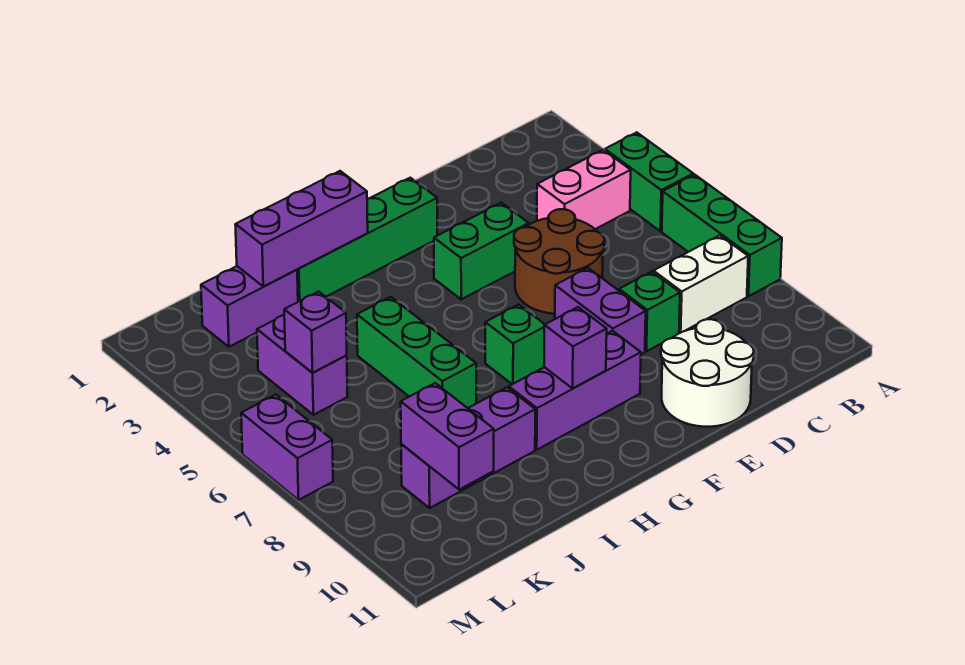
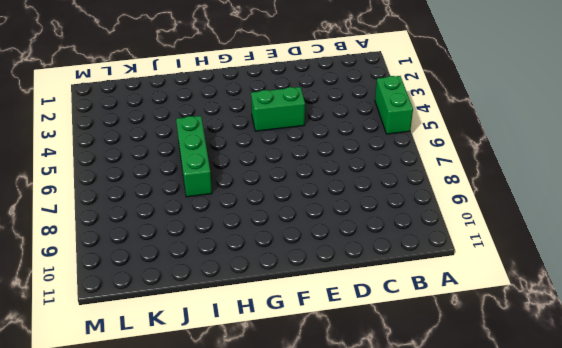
none -> green brick A6:A8 level 1
none -> pink brick B4:C4 level 1
none -> white brick B8:C8 level 1

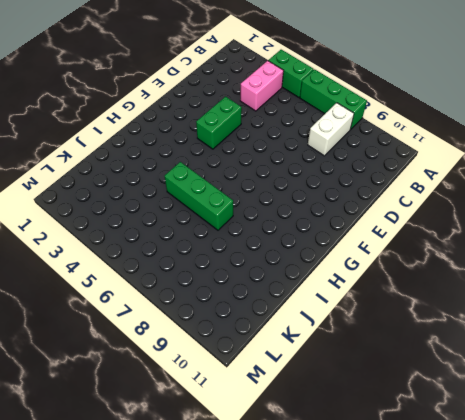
none -> brown round brick D5:E6 level 1
none -> green brick D8 level 1
none -> white round brick D10:E11 level 1

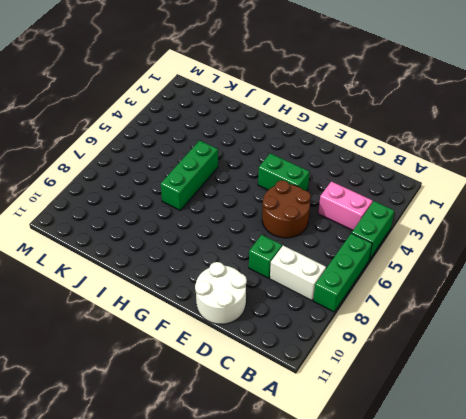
none -> purple brick E7:E8 level 1
none -> green brick F2:I2 level 1
none -> purple brick F9:H9 level 1

